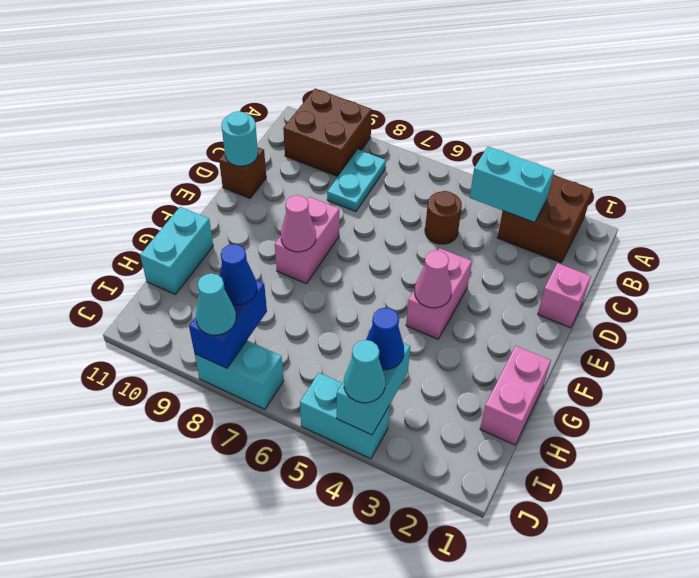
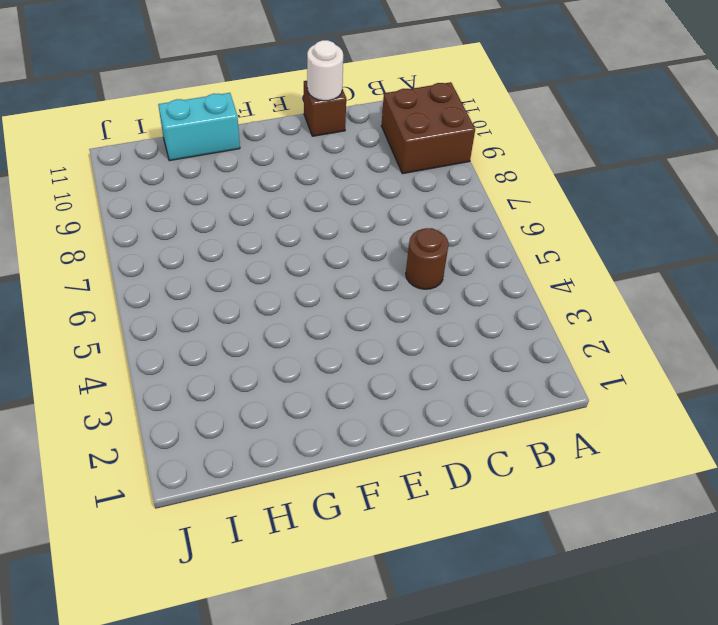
white round brick D11 level 2 -> cyan round brick D11 level 2
none -> brown brick A2:B3 level 1
none -> cyan plate B8:C8 level 1
none -> pink brick D1 level 1

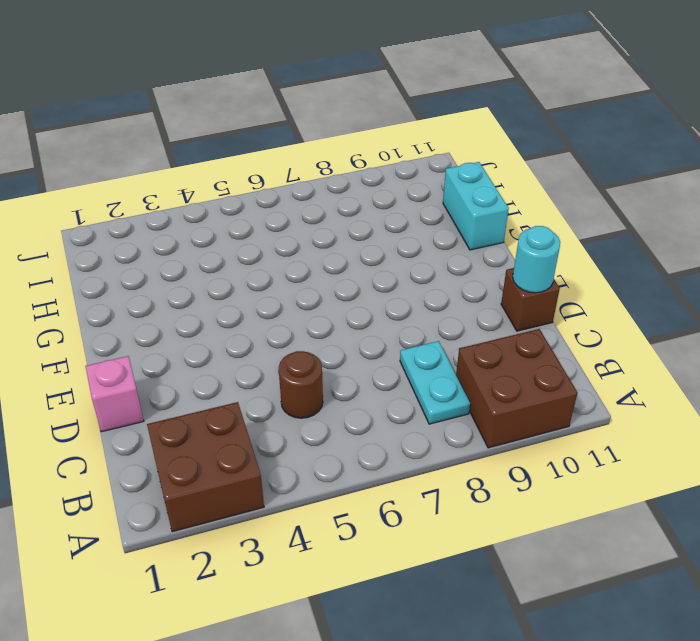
none -> pink brick E4:F4 level 1
none -> pink brick E8:F8 level 1
none -> pink brick G1:H1 level 1

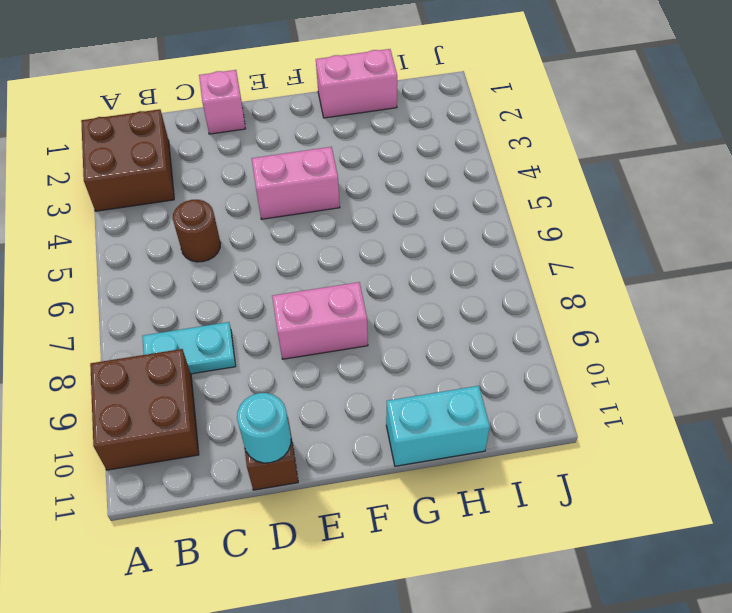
none -> cyan brick J4:J5 level 1
none -> cyan brick J7:J8 level 1
none -> cyan brick B3:B4 level 2

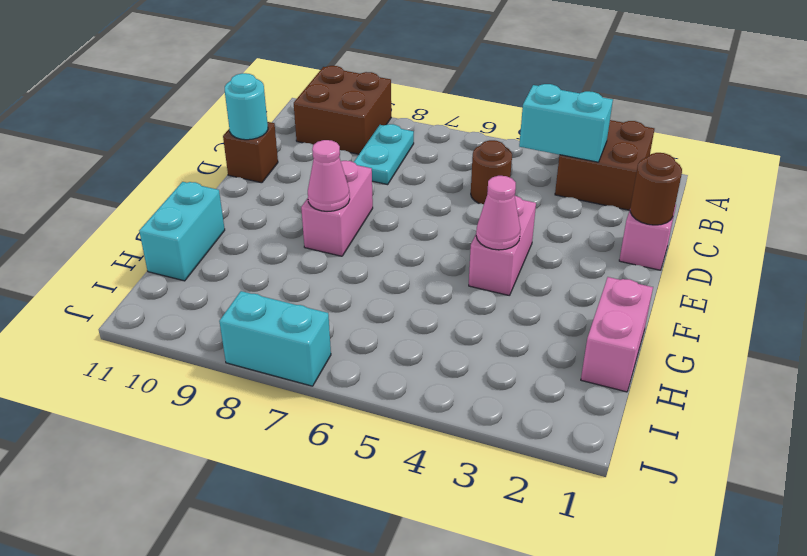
brown round brick D1 level 2 -> none
none -> cyan brick J4:J5 level 1
none -> cyan brick I4:J4 level 2
none -> blue brick I8:J8 level 2

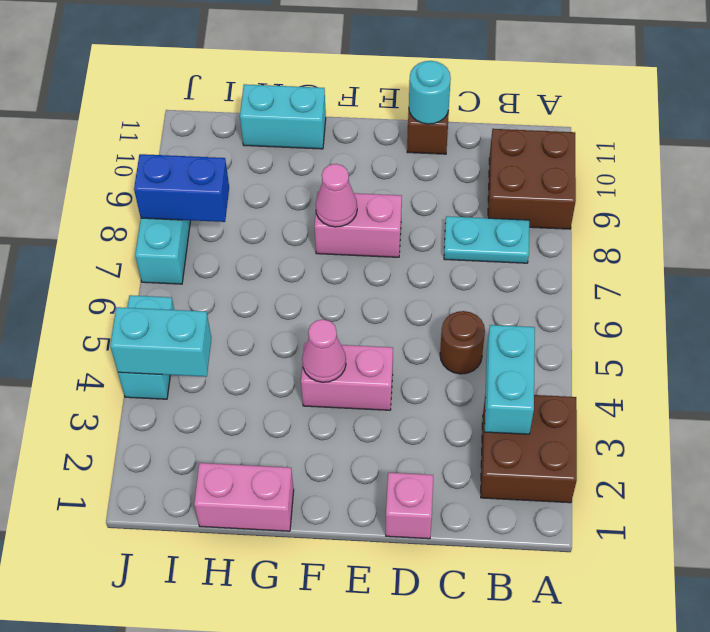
none -> blue cone I4 level 3
none -> blue cone I8 level 3
none -> cyan cone J4 level 3

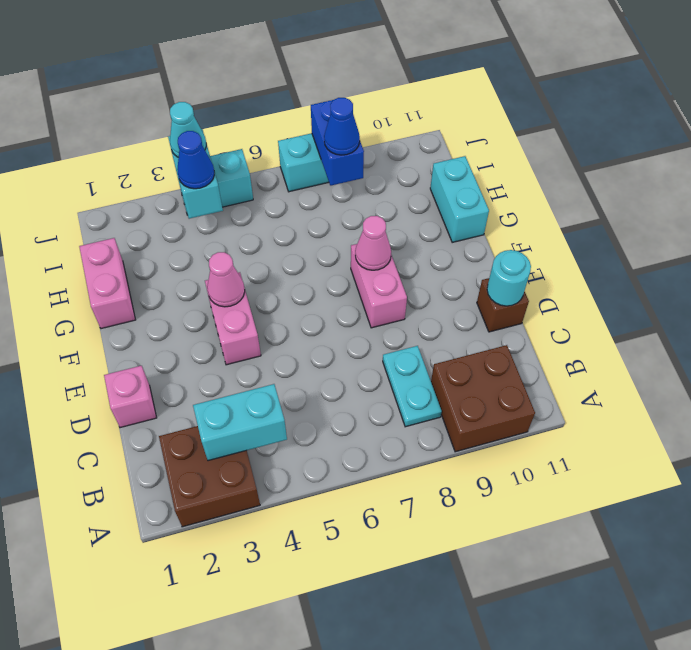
none -> brown round brick C5 level 1
none -> cyan cone J8 level 3

